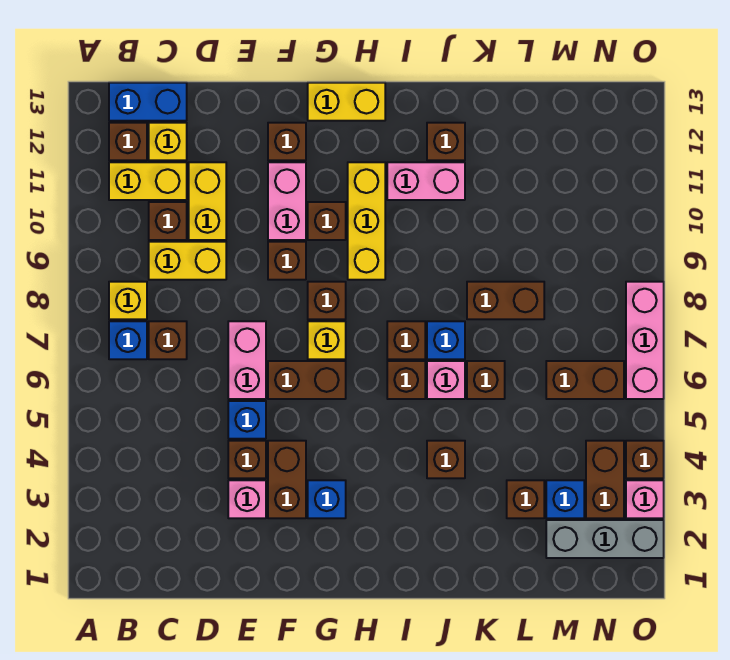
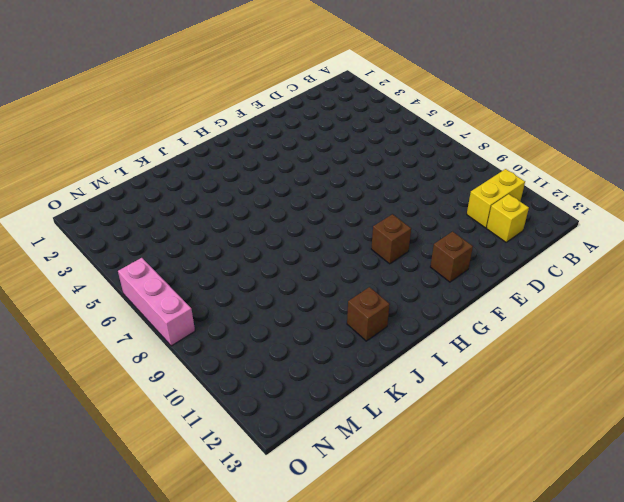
none -> blue brick B7 level 1
none -> yellow brick B8 level 1
none -> brown brick B12 level 1
none -> blue brick B13:C13 level 1

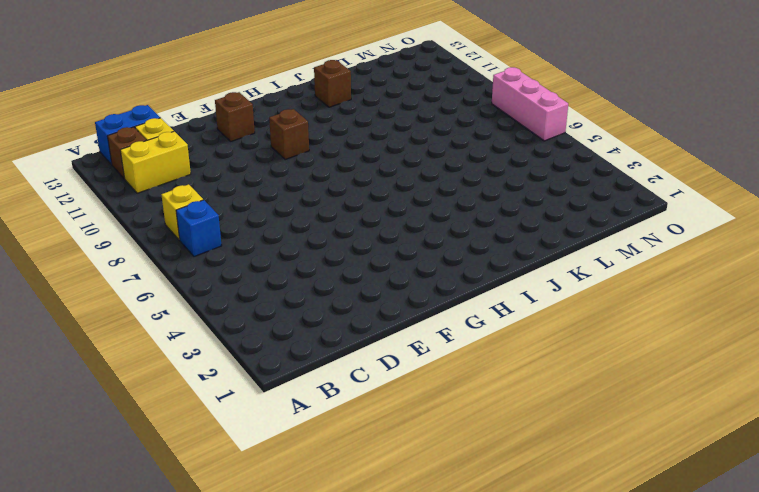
none -> brown brick C7 level 1
none -> yellow brick C9:D9 level 1
none -> brown brick C10 level 1
none -> yellow brick D10:D11 level 1

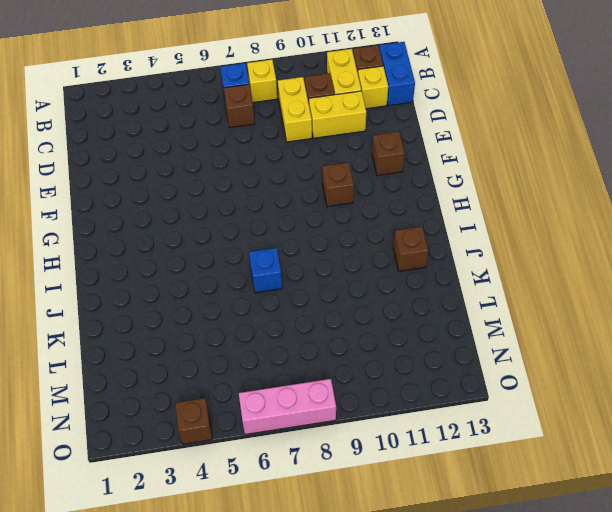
none -> pink brick E3 level 1
none -> brown brick E4 level 1
none -> blue brick E5 level 1
none -> pink brick E6:E7 level 1

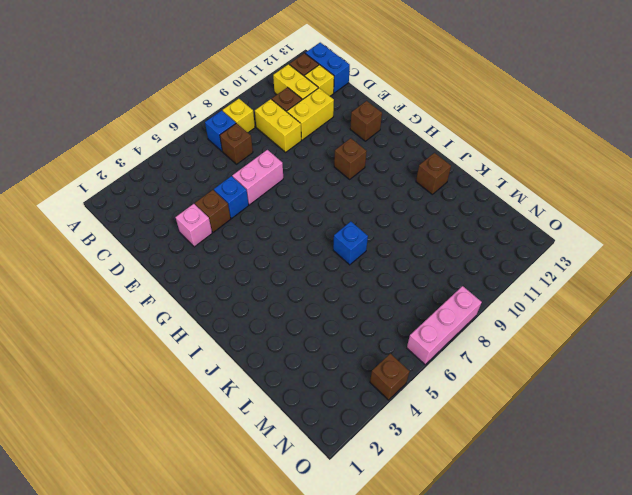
none -> brown brick F3:F4 level 1
none -> brown brick F6:G6 level 1
none -> brown brick F9 level 1
none -> pink brick F10:F11 level 1

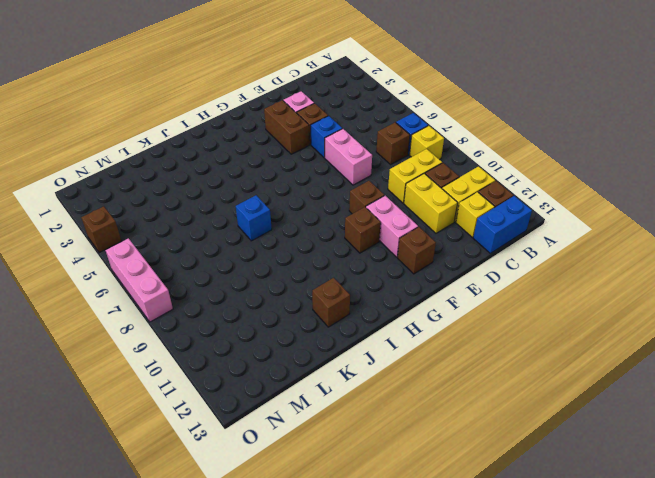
none -> brown brick F6:G6 level 1
none -> blue brick G3 level 1
none -> yellow brick G7 level 1
none -> brown brick G8 level 1

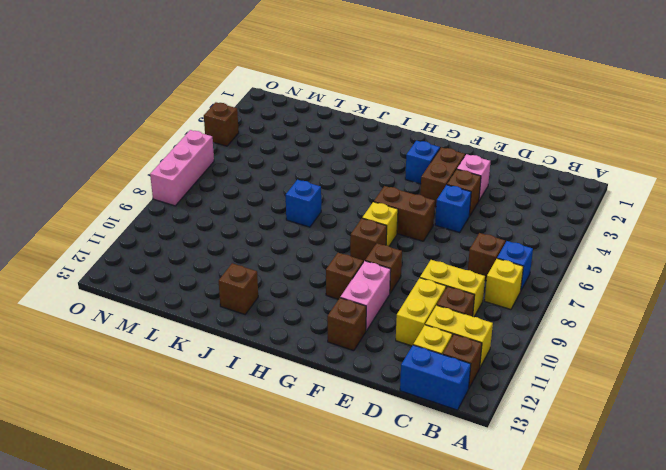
none -> pink brick E6:E7 level 1
none -> yellow brick G13:H13 level 1
none -> yellow brick H9:H11 level 1
none -> brown brick I6 level 1

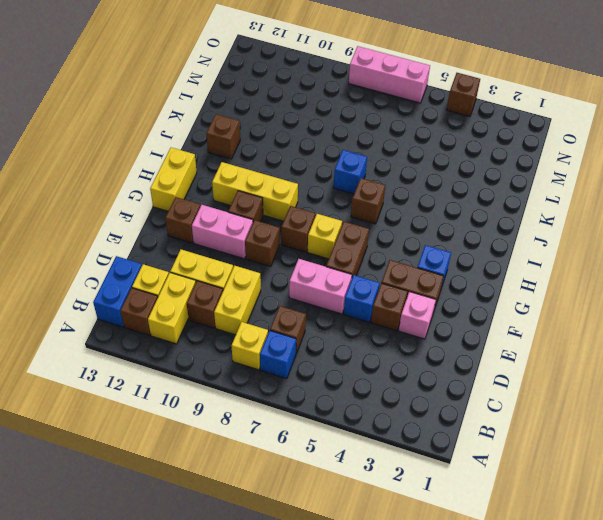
none -> brown brick I7 level 1
none -> pink brick I11:J11 level 1
none -> brown brick J4 level 1
none -> pink brick J6 level 1

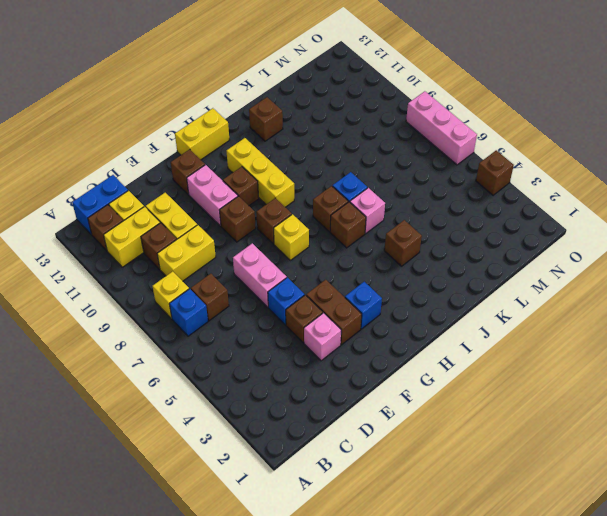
none -> brown brick F6:G6 level 1
none -> pink brick I11:J11 level 1
none -> brown brick K6 level 1
none -> brown brick K8:L8 level 1

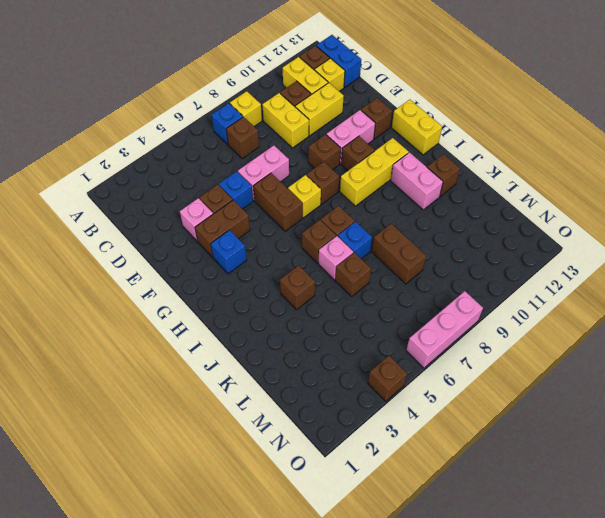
none -> brown brick L3 level 1
none -> grey brick M2:O2 level 1
none -> blue brick M3 level 1
none -> brown brick M6:N6 level 1

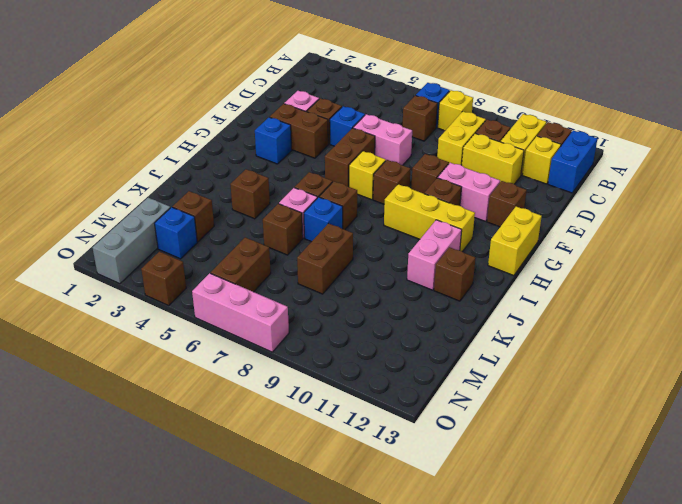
none -> brown brick N3:N4 level 1
none -> pink brick O3 level 1

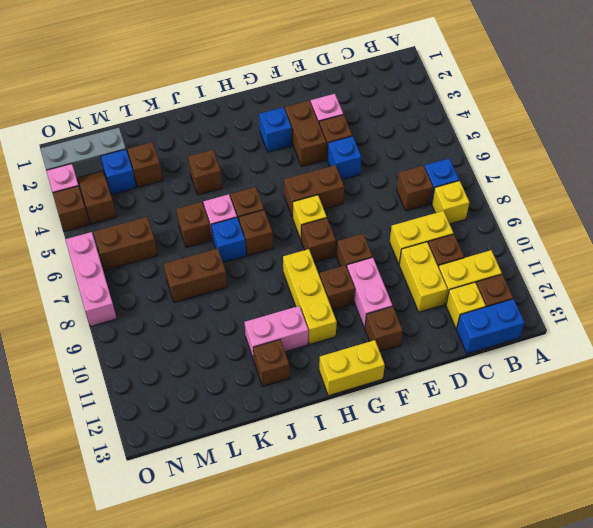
brown slope N3:N4 level 1 top 4 -> brown brick N3:N4 level 1
none -> pink brick E6:E7 level 1

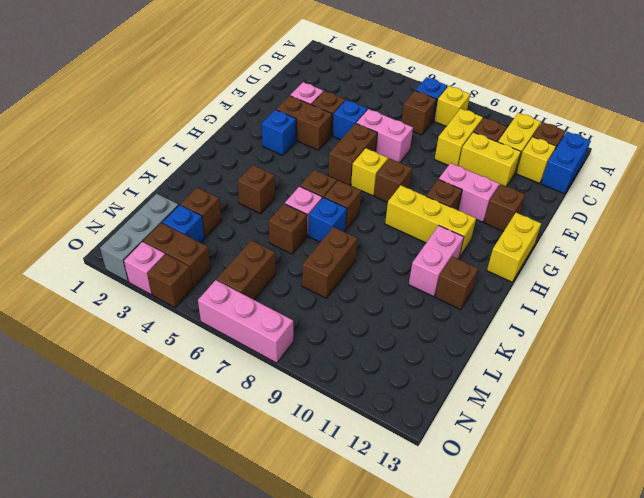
none -> brown brick F9 level 1

